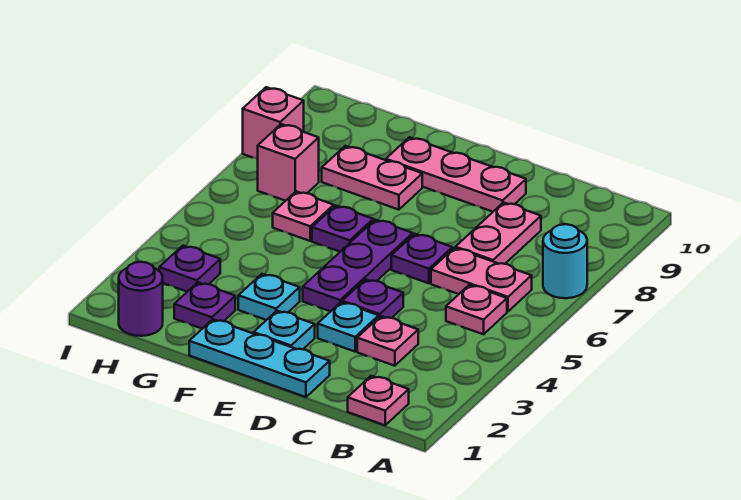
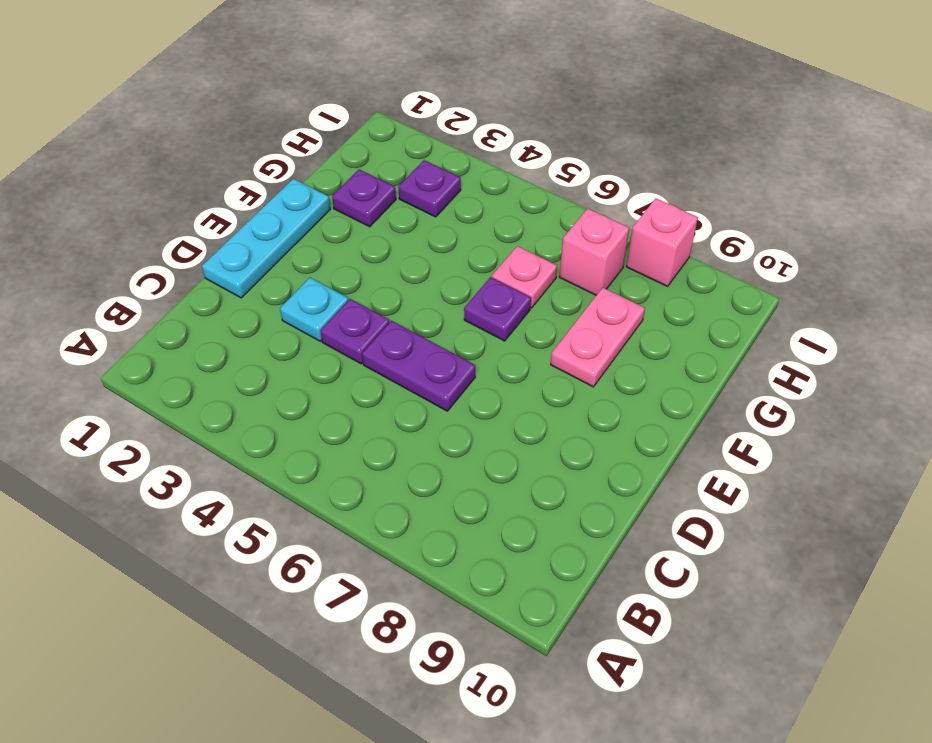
purple plate D5:D6 level 1 -> purple plate D6 level 1
none -> cyan round brick A7 level 1
none -> pink plate B1 level 1
none -> pink plate B5 level 1

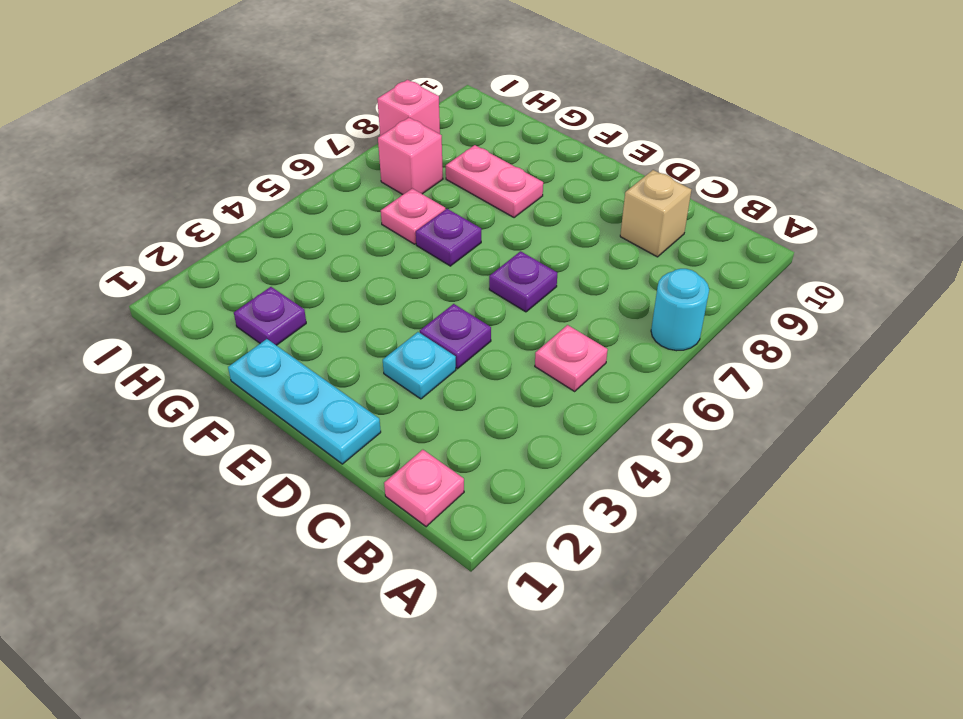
tan brick C9 level 1 -> none
none -> pink plate B6:C6 level 1
none -> pink plate C3 level 1
none -> pink plate C7:C8 level 1

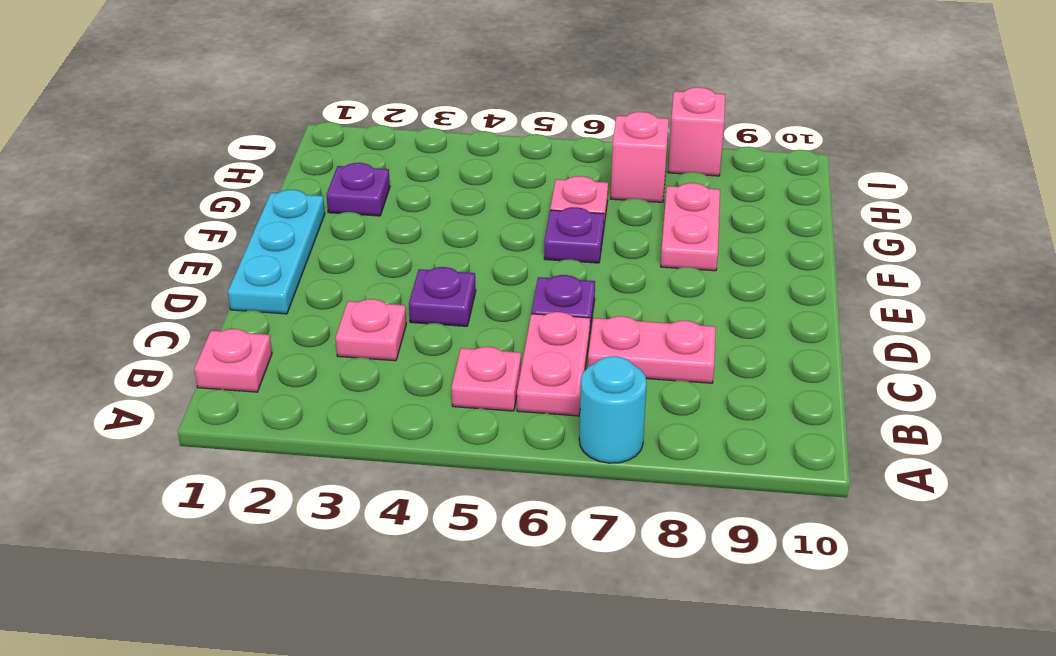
none -> cyan plate D3 level 1
none -> pink plate D9:F9 level 1
none -> cyan plate E2 level 1

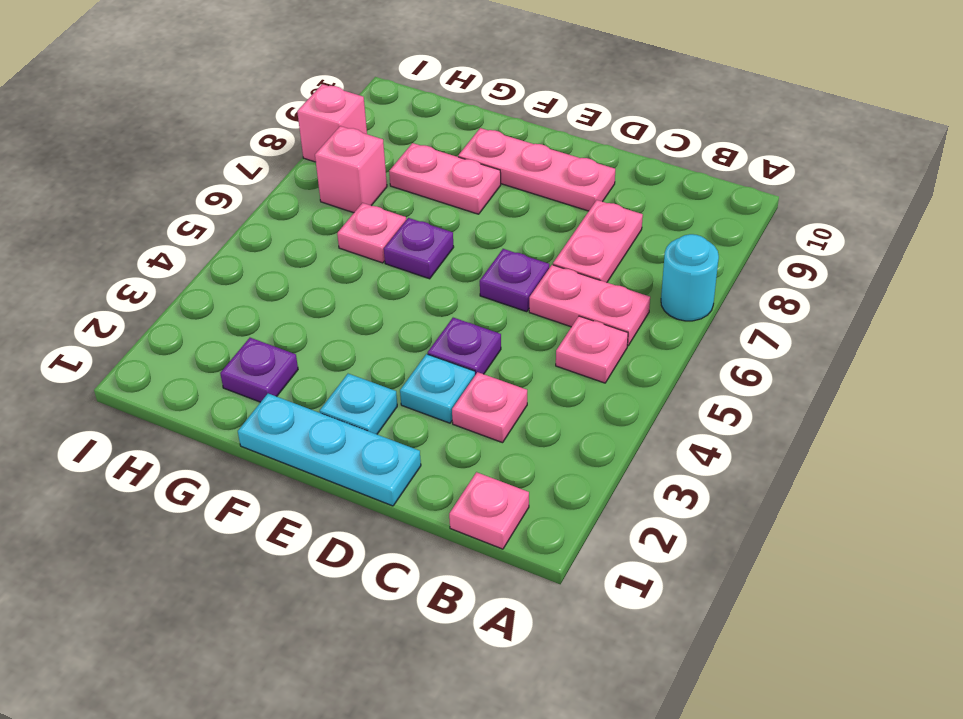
none -> purple plate E4:E6 level 1
none -> cyan plate F3 level 1
none -> purple round brick H1 level 1

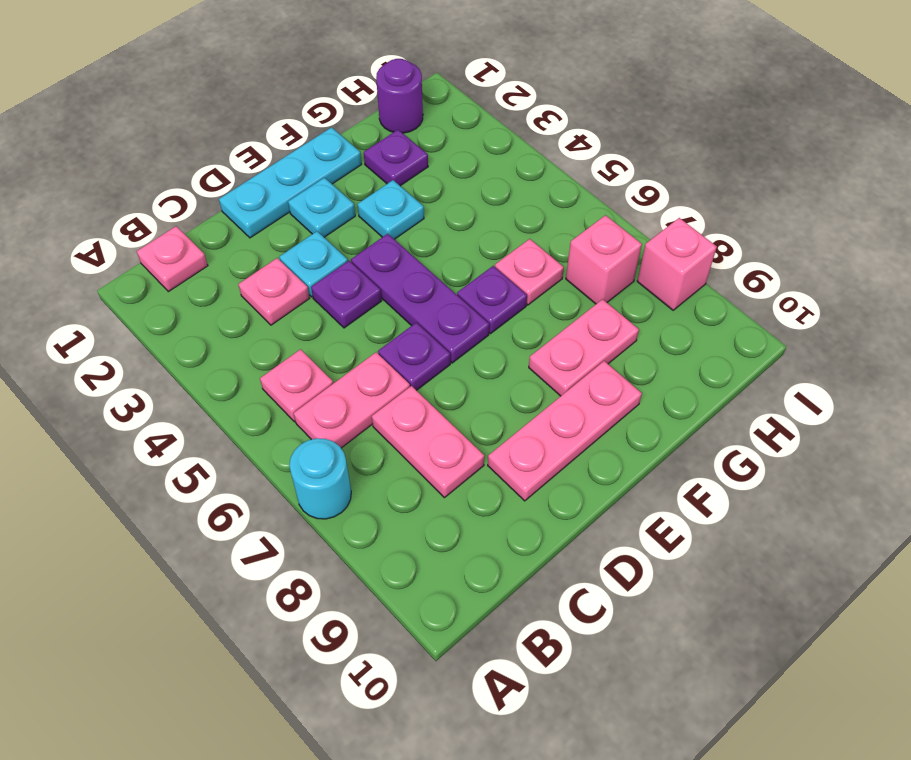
none -> purple plate H3 level 1

